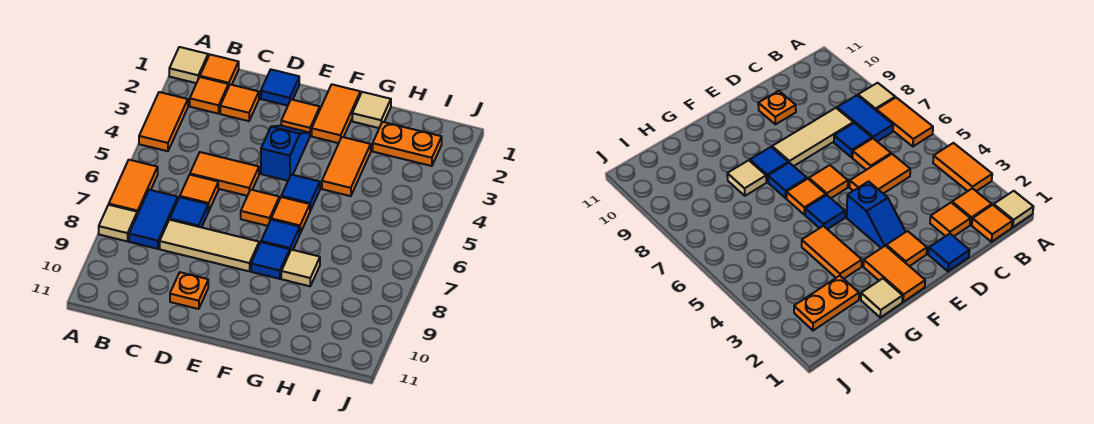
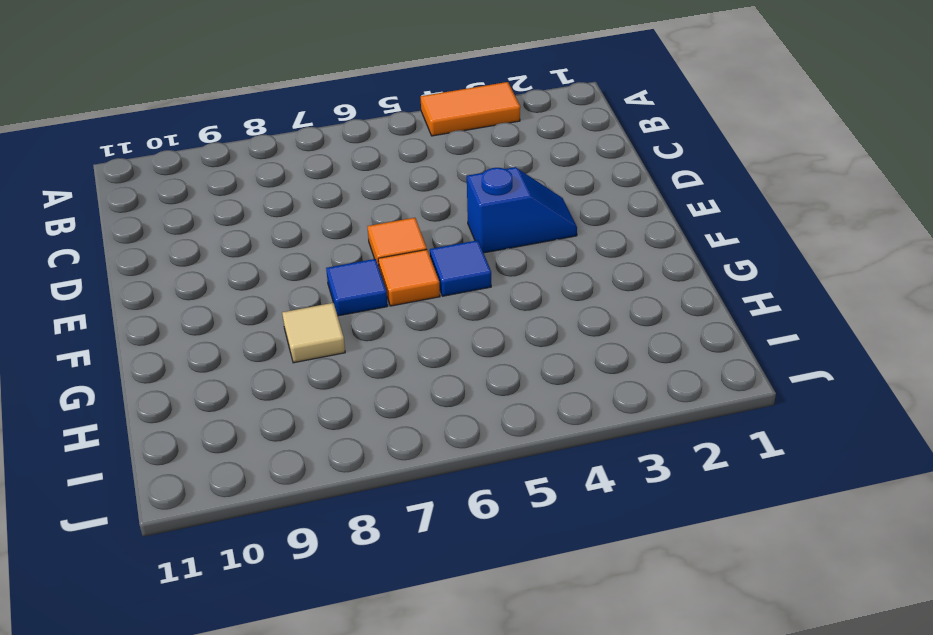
none -> tan tile A1 level 1
none -> orange tile A6:A7 level 1
none -> tan tile A8 level 1

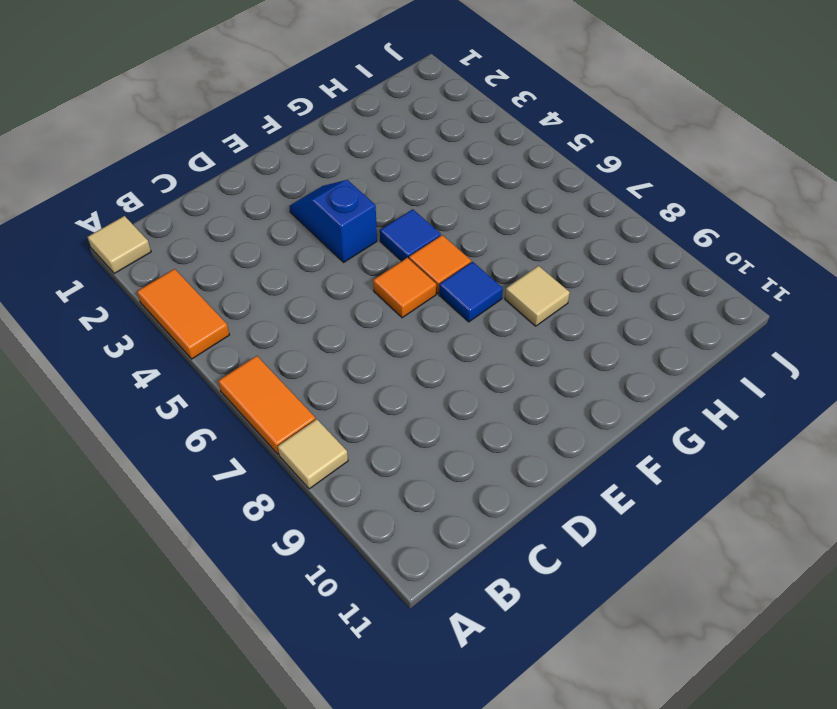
none -> orange tile B1 level 1
none -> orange tile B2 level 1
none -> blue tile B7:B8 level 1

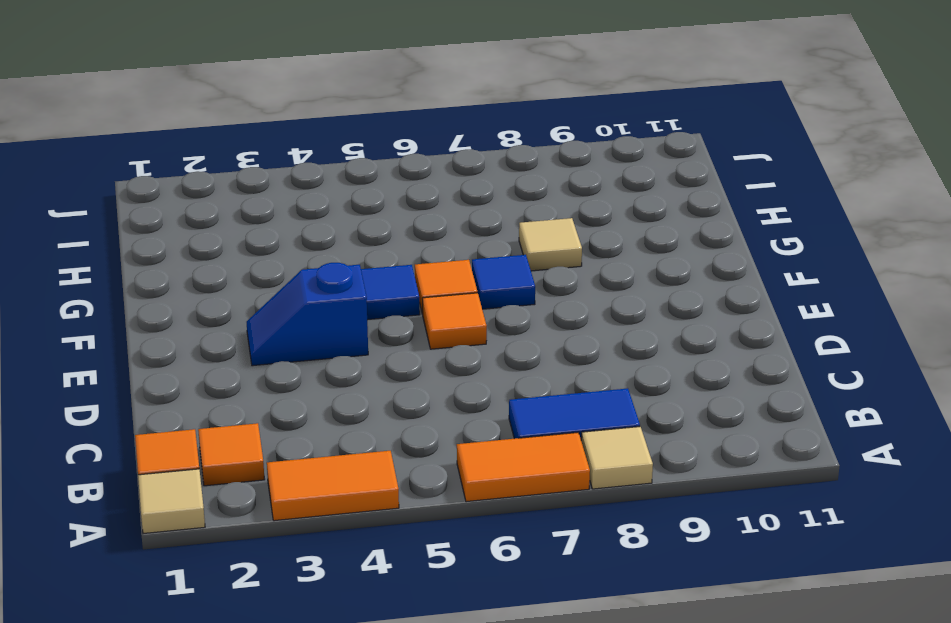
none -> orange tile C2 level 1
none -> orange tile C5:D5 level 1
none -> orange tile C6 level 1

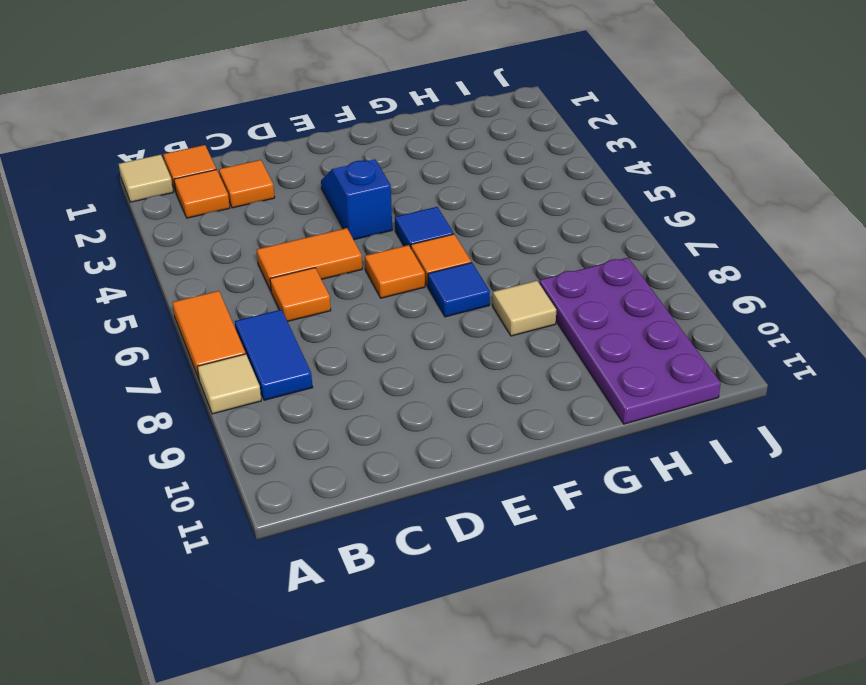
purple plate H8:I11 level 1 -> none
none -> orange tile A3:A4 level 1
none -> blue tile C7 level 1
none -> tan tile C8:E8 level 1

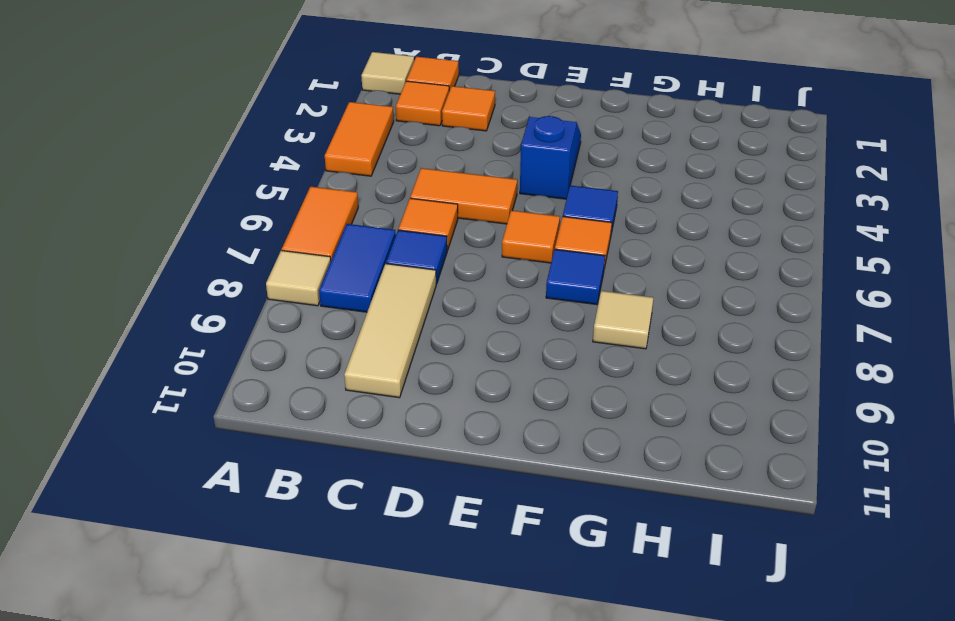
tan tile C8:C10 level 1 -> tan tile C8:E8 level 1
none -> blue tile D1 level 1
none -> orange plate D10 level 1
none -> orange tile E2 level 1

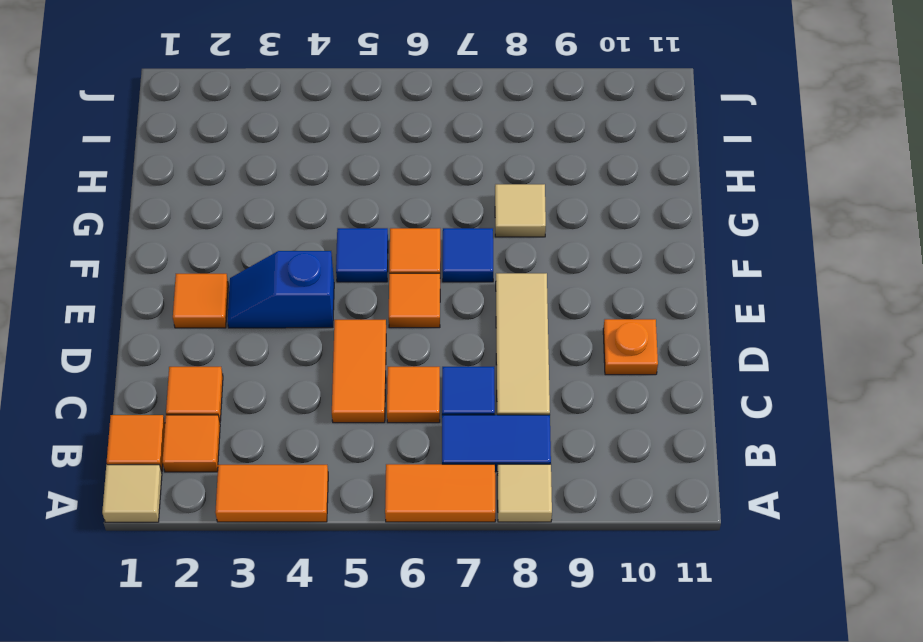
none -> blue tile D1 level 1
none -> orange tile F1:F2 level 1
none -> blue tile F8 level 1

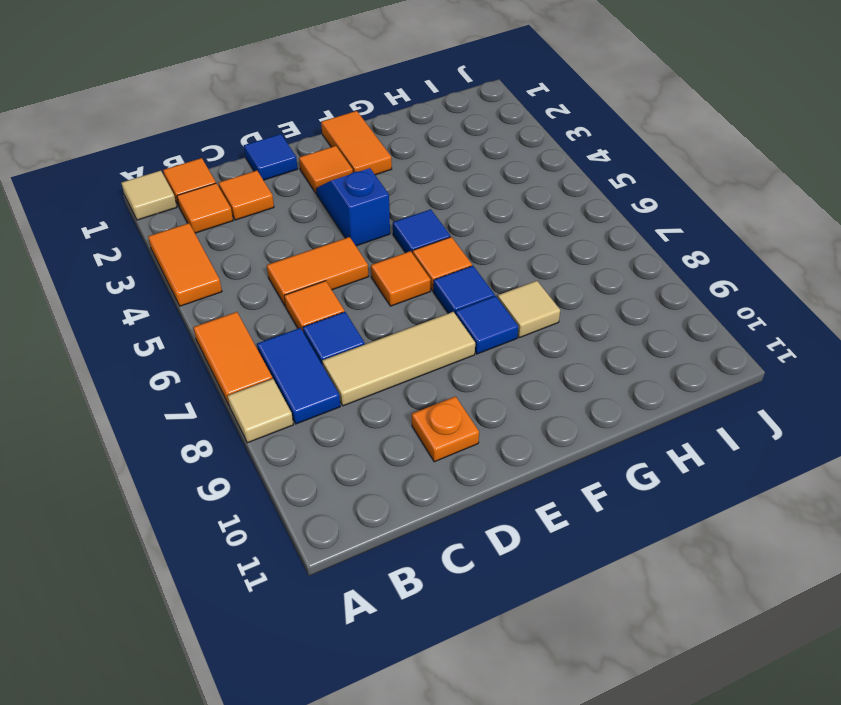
none -> tan tile G1 level 1
none -> orange tile G3:G4 level 1
none -> orange plate H2:I2 level 1

